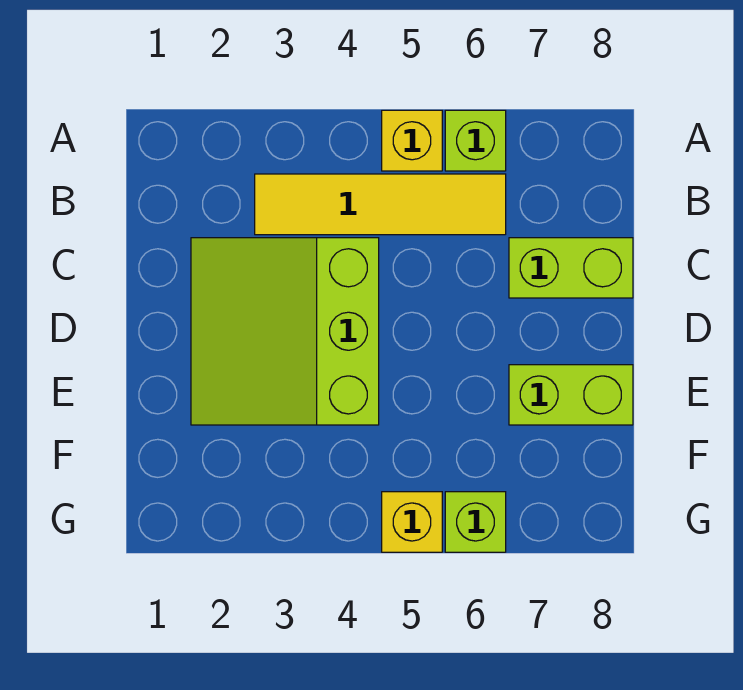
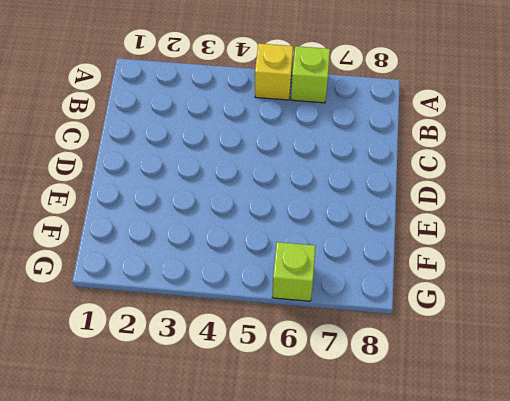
none -> yellow tile B3:B6 level 1
none -> lime slope C2:E4 level 1 top 4

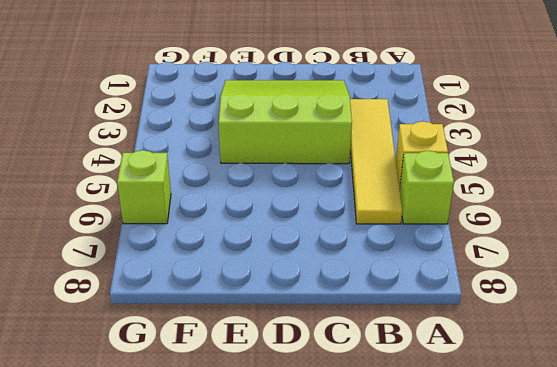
none -> lime brick C7:C8 level 1
none -> lime brick E7:E8 level 1

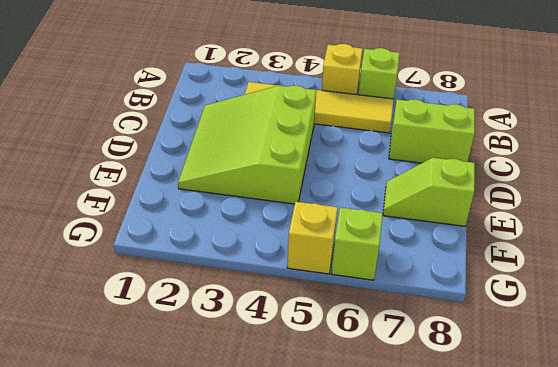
lime slope E7:E8 level 1 top 8 -> lime brick E7:E8 level 1

